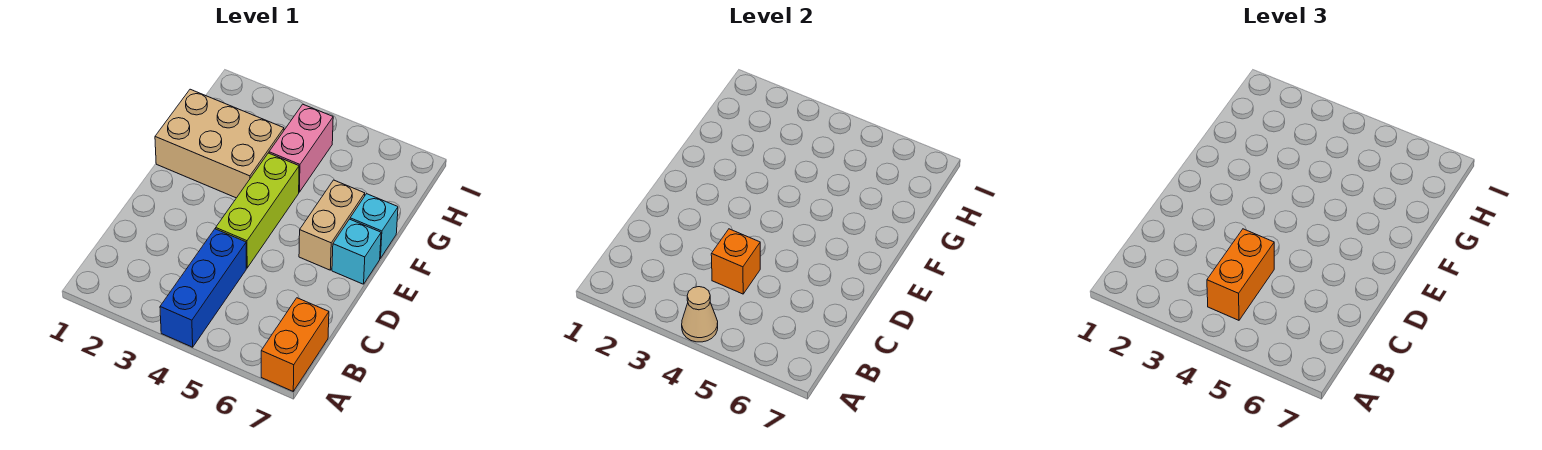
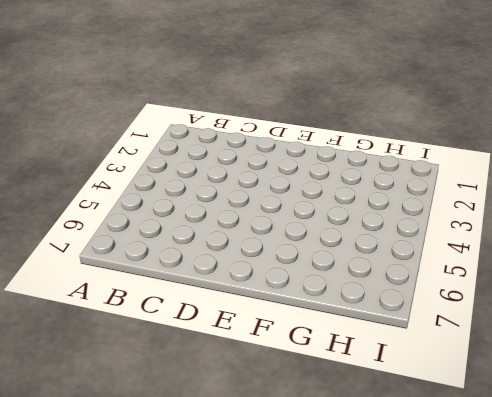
none -> blue brick A4:C4 level 1
none -> orange brick A7:B7 level 1

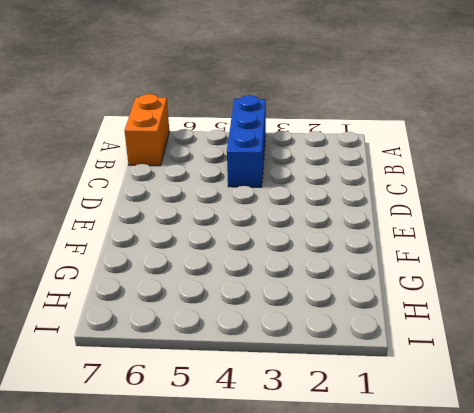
none -> lime brick D4:F4 level 1
none -> tan brick E6:F6 level 1

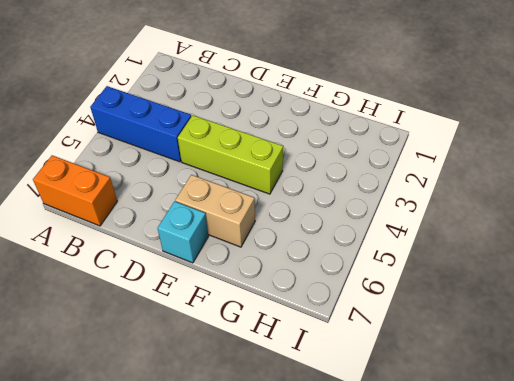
none -> tan brick F1:G3 level 1
none -> cyan brick F7 level 1

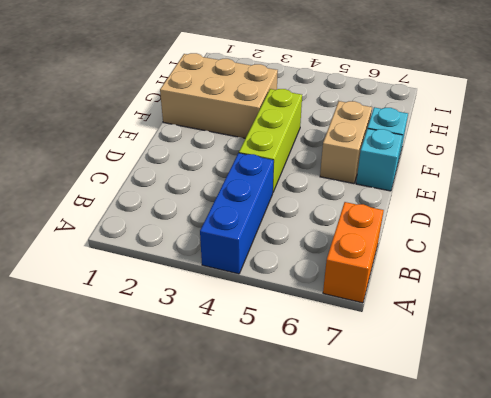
none -> pink brick G4:H4 level 1
none -> tan cone A4 level 2

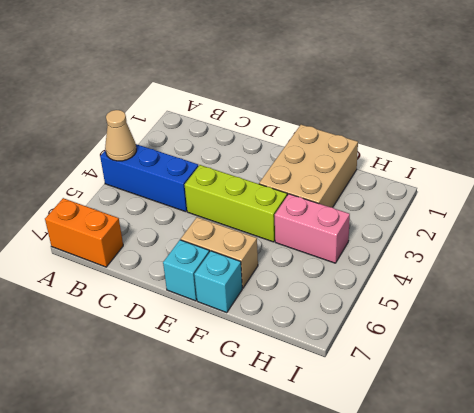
none -> orange brick C4 level 2
none -> orange brick B4:C4 level 3

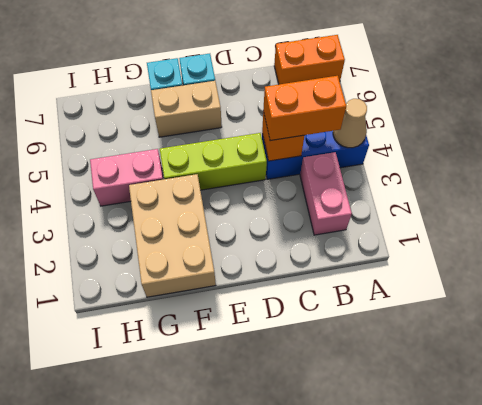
pink brick B2:B3 level 1 -> none

